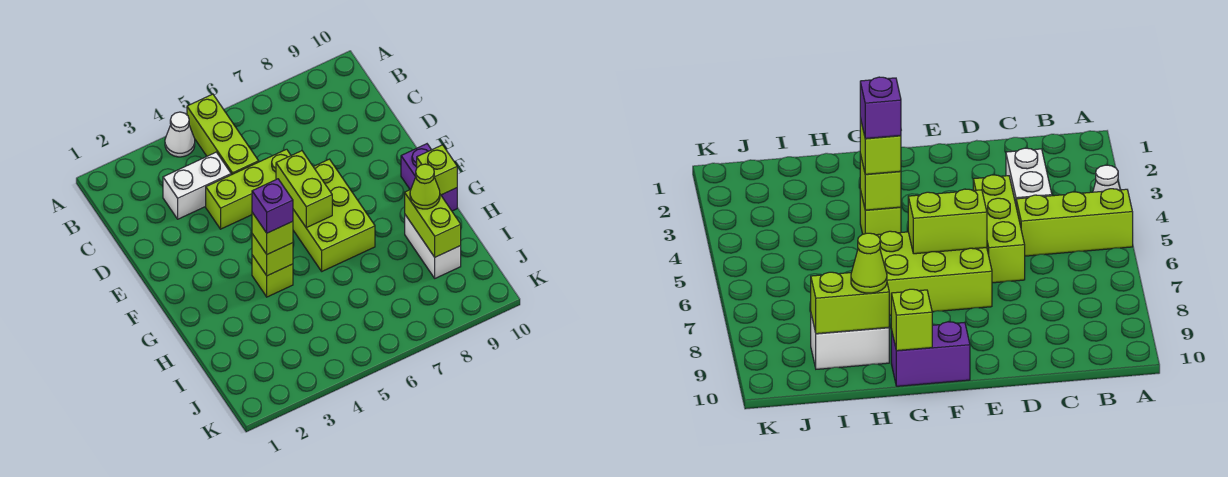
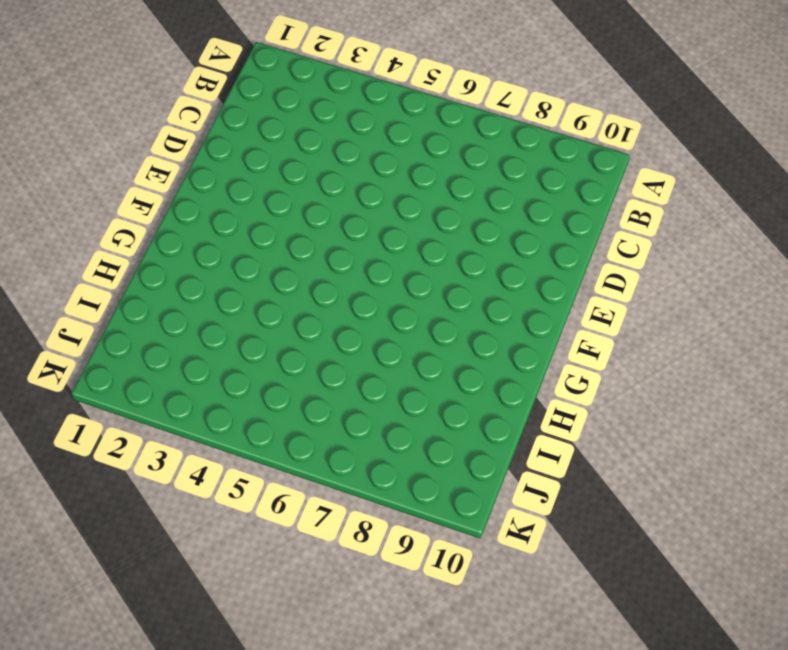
none -> white cone A4 level 1
none -> lime brick A5:C5 level 1
none -> white brick C3:C4 level 1

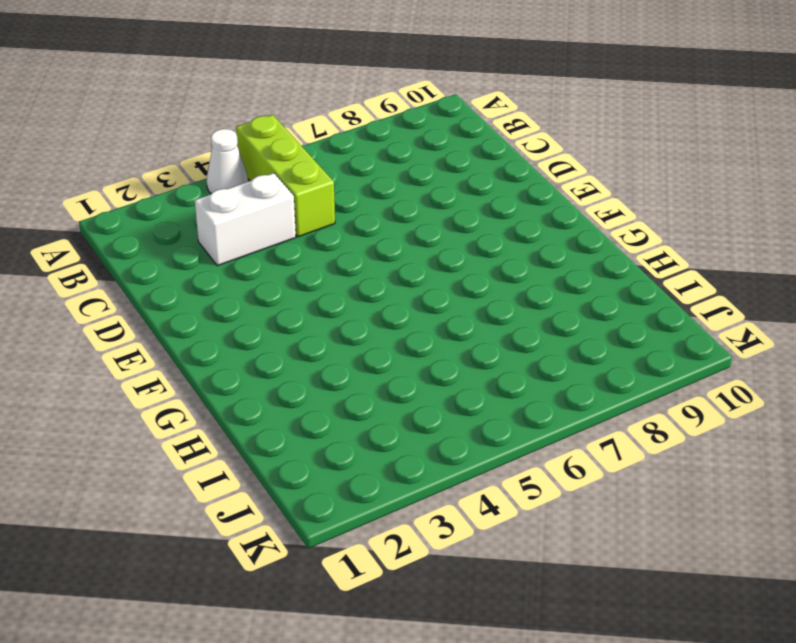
none -> lime brick D4:D6 level 1
none -> lime brick E6:G7 level 1
none -> purple brick F10:G10 level 1

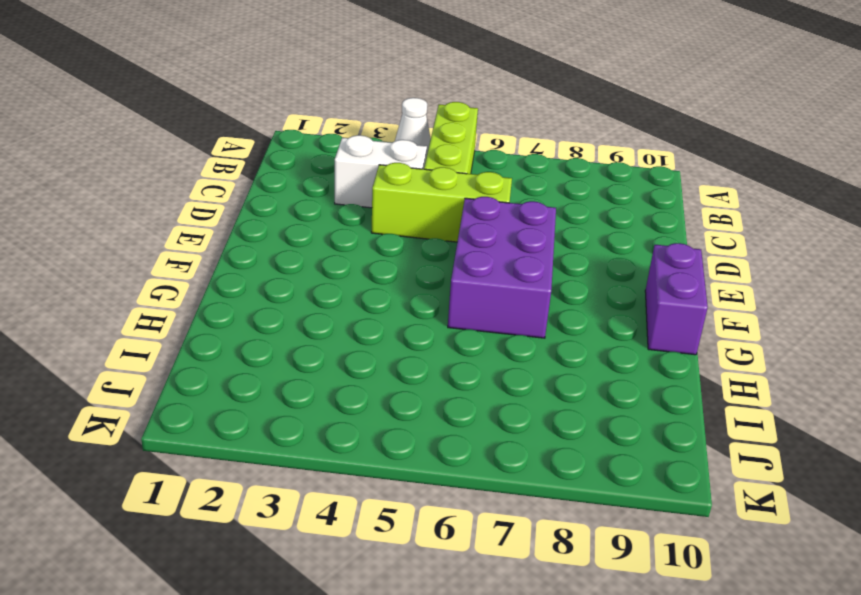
purple brick E6:G7 level 1 -> lime brick E6:G7 level 1
none -> lime brick G4 level 1
none -> white brick H9:I9 level 1
none -> lime brick E6:F6 level 2

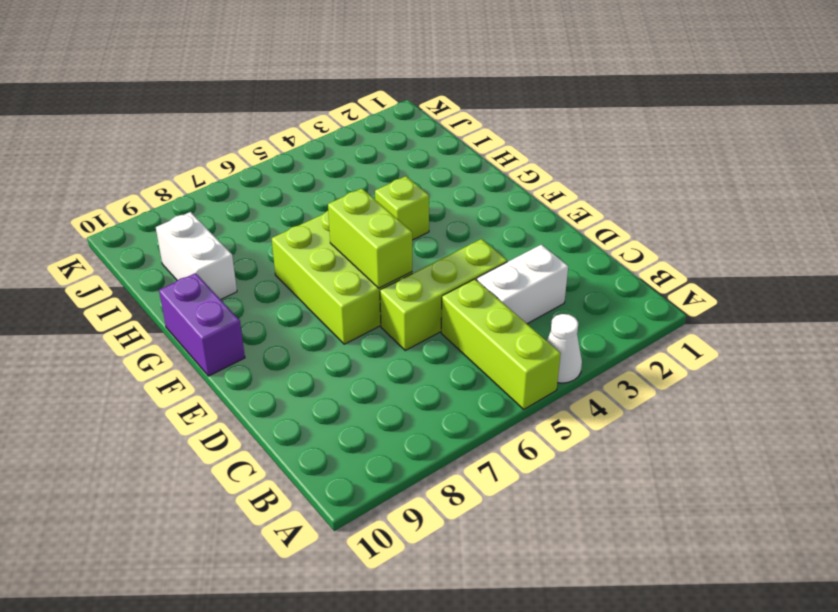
none -> lime brick G4 level 2
none -> lime brick G10 level 2
none -> lime brick H9:I9 level 2

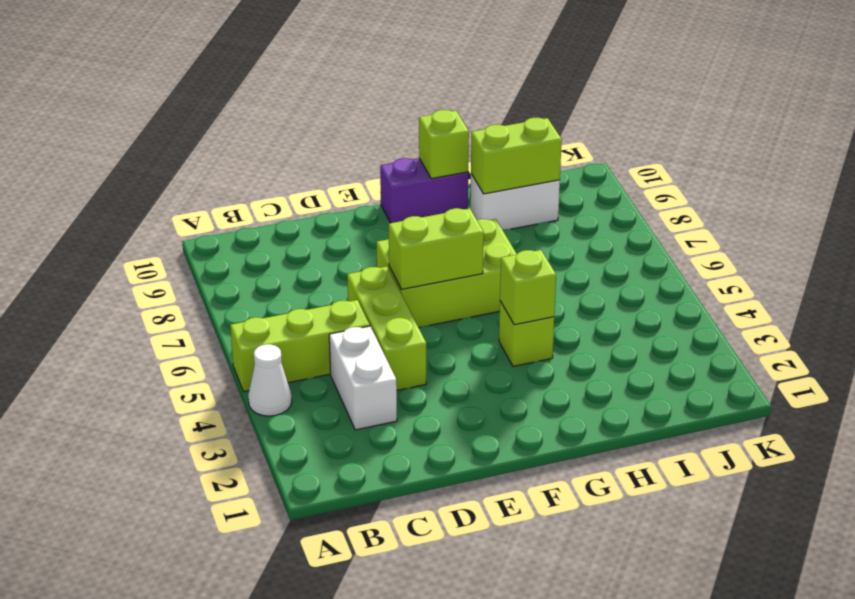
none -> lime brick G4 level 3
none -> lime cone H9 level 3
none -> purple brick G4 level 4

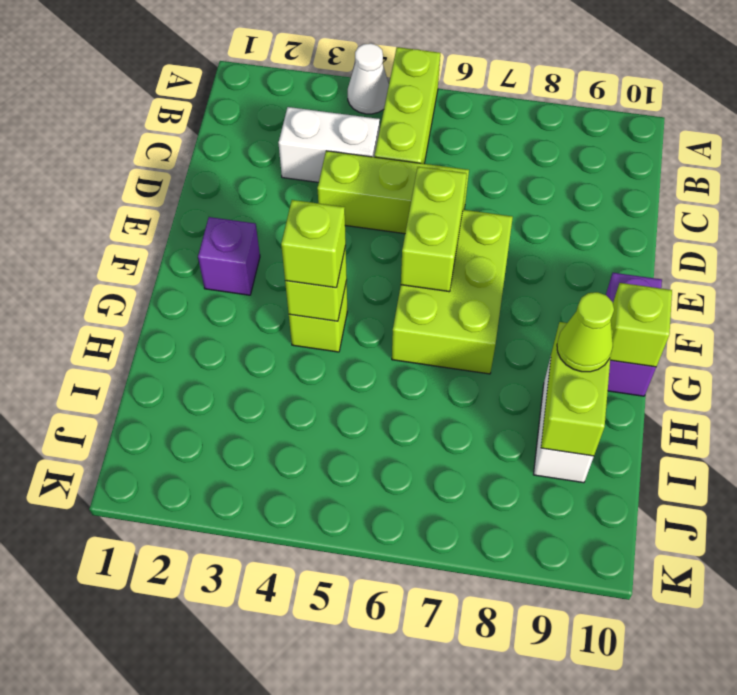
purple brick F2 level 1 -> purple brick G4 level 4

